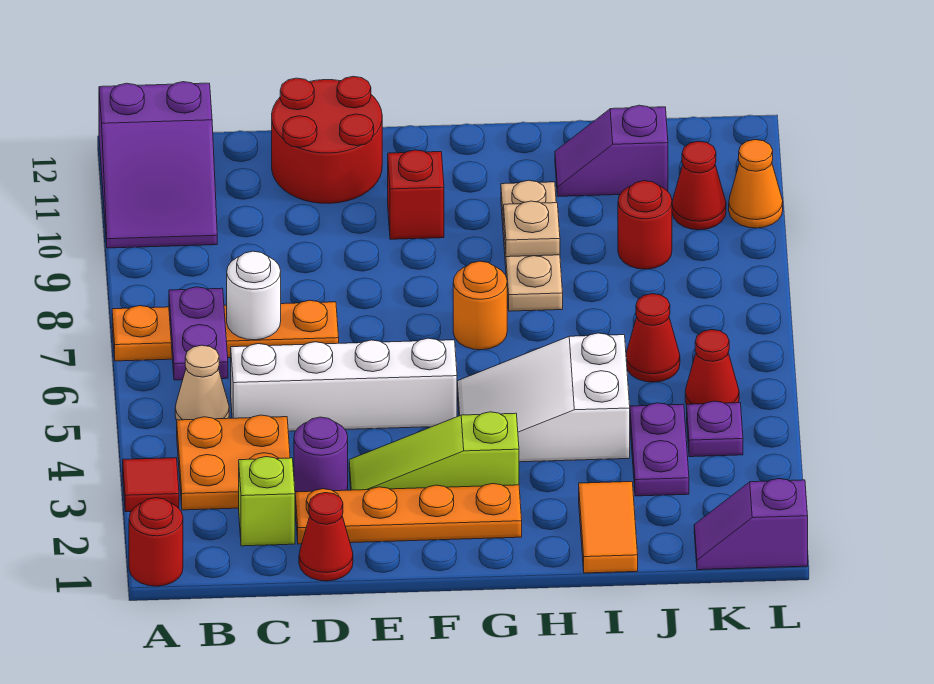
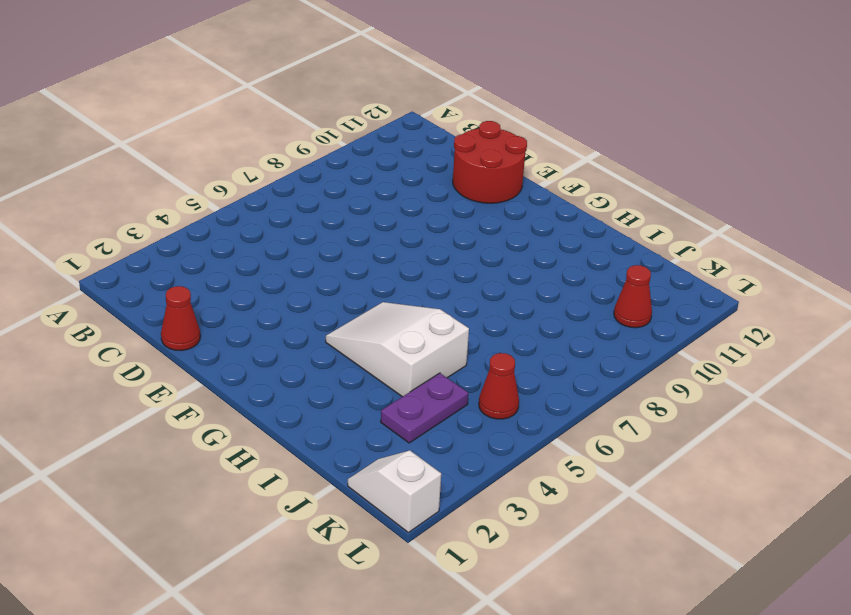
white slope K1:L1 level 1 top L -> purple slope K1:L1 level 1 top L
none -> red round brick A1 level 1
none -> red tile A3 level 1
none -> orange plate A7:D7 level 1
none -> purple slope A10:B12 level 1 top 12

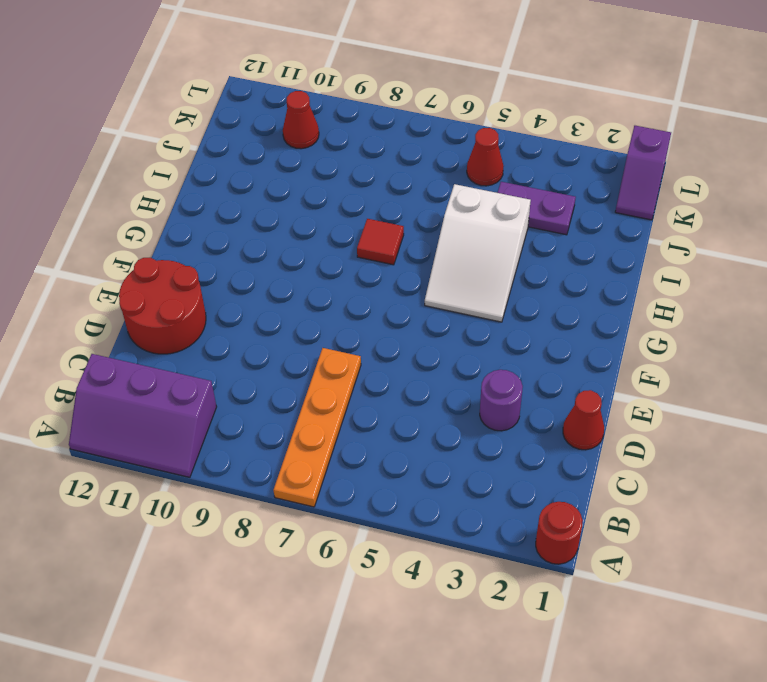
purple slope A10:B12 level 1 top B -> purple slope A10:B12 level 1 top 12
red tile H7 level 1 -> red tile A3 level 1
none -> orange plate B3:C4 level 1
none -> tan cone B5 level 1
none -> lime brick C2 level 1
none -> white brick C5:F5 level 1

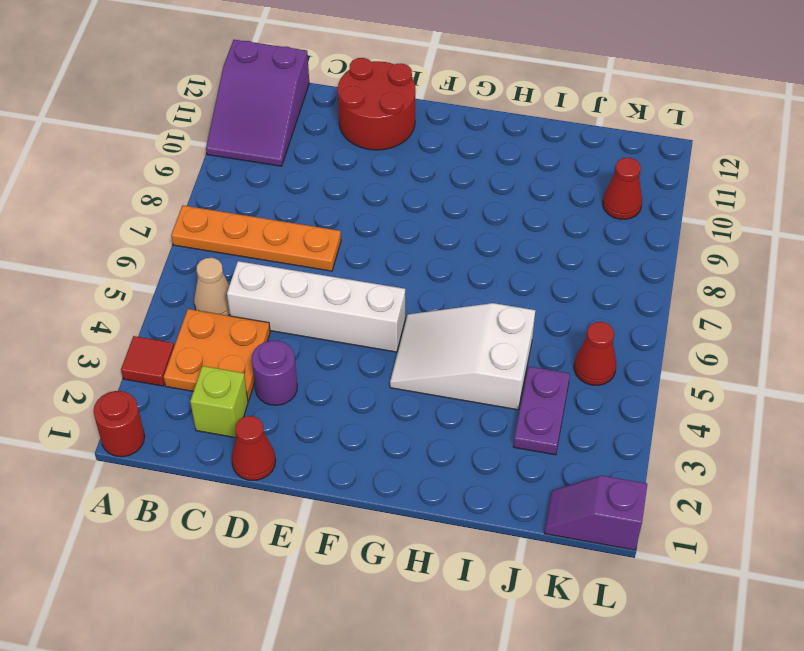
none -> orange plate D2:G2 level 1
none -> lime slope E3:G3 level 1 top G
none -> red brick F10 level 1
none -> orange round brick G7 level 1

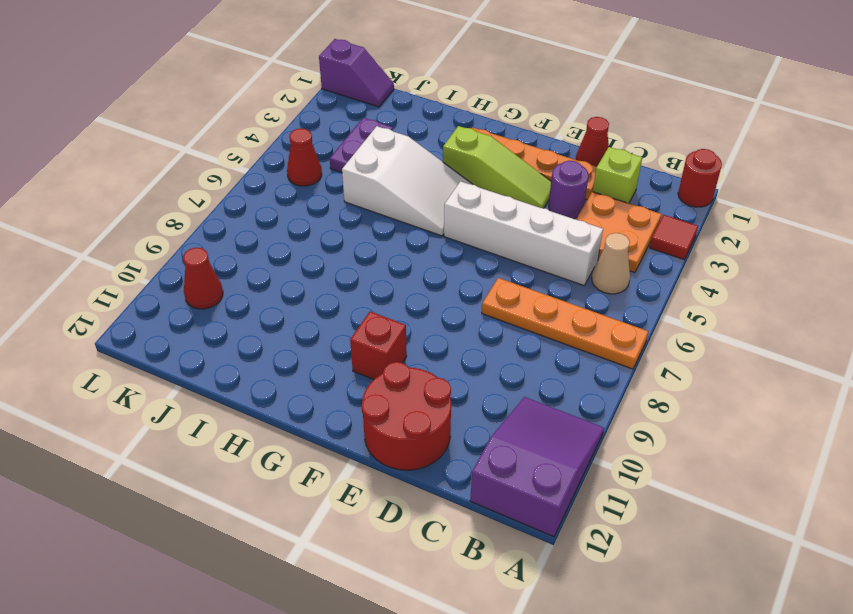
none -> orange round brick G7 level 1
none -> tan plate H8:H10 level 1
none -> orange tile I1:I2 level 1
none -> purple slope I11:J11 level 1 top J

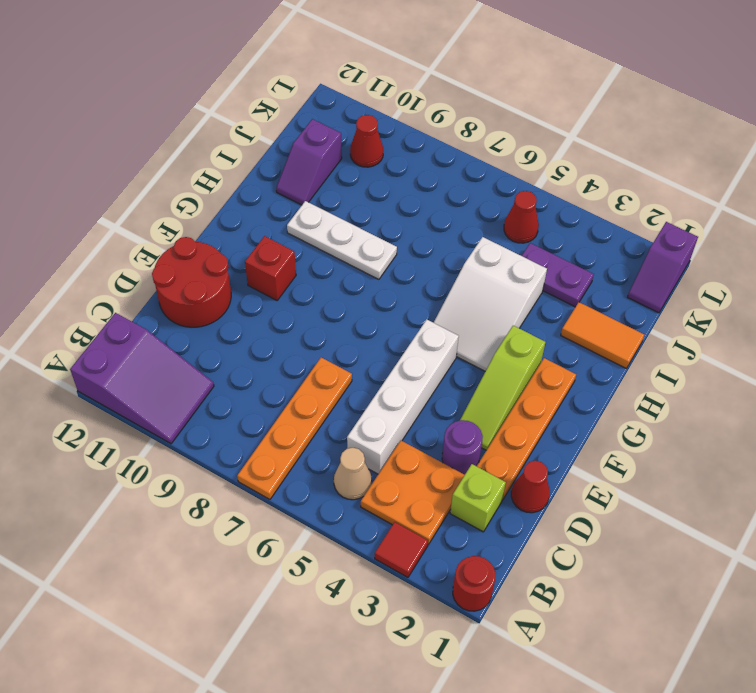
white plate H8:H10 level 1 -> tan plate H8:H10 level 1
none -> orange round brick G7 level 1
none -> red cone J6 level 1
none -> red round brick J9 level 1
none -> purple plate K4 level 1

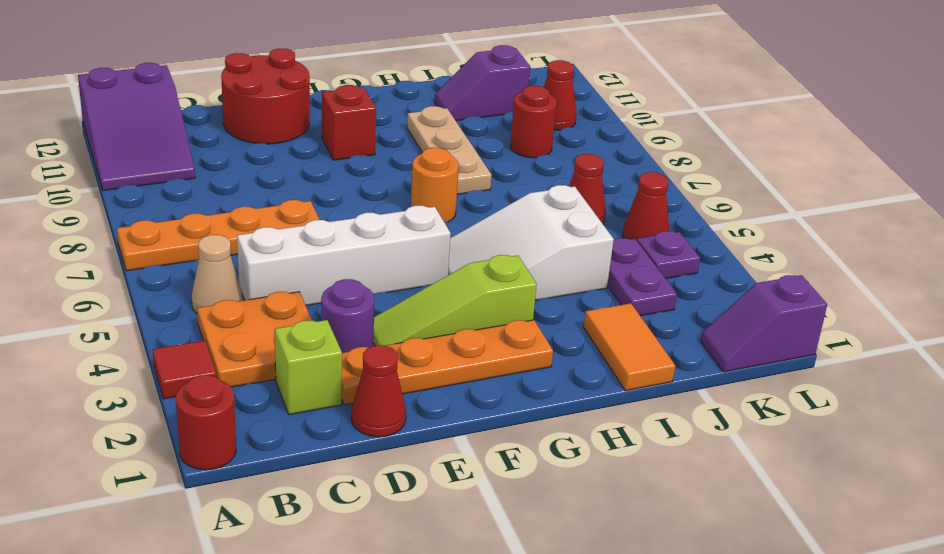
none -> orange cone L10 level 1
none -> purple plate B6:B7 level 2
none -> white round brick C7 level 2
none -> tan plate H9 level 2

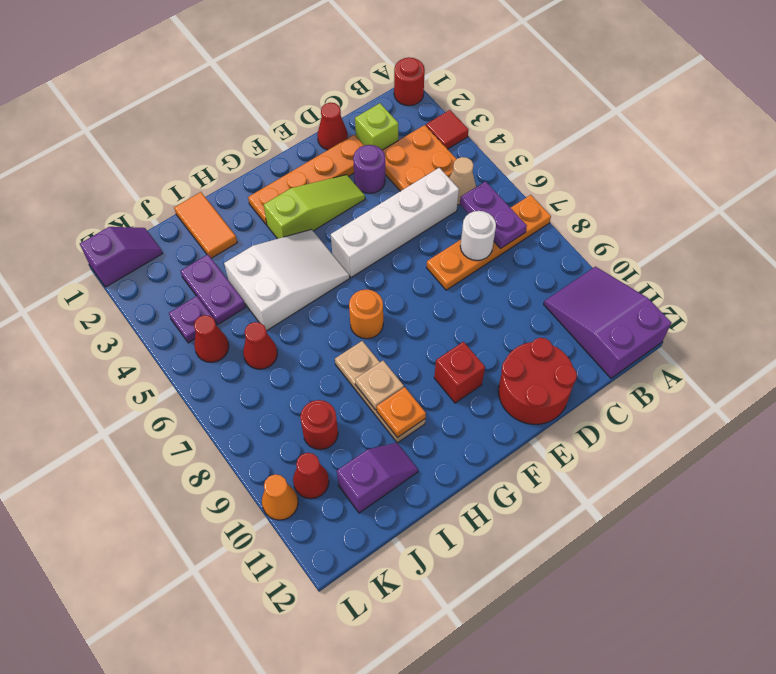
orange plate H10 level 2 -> none

